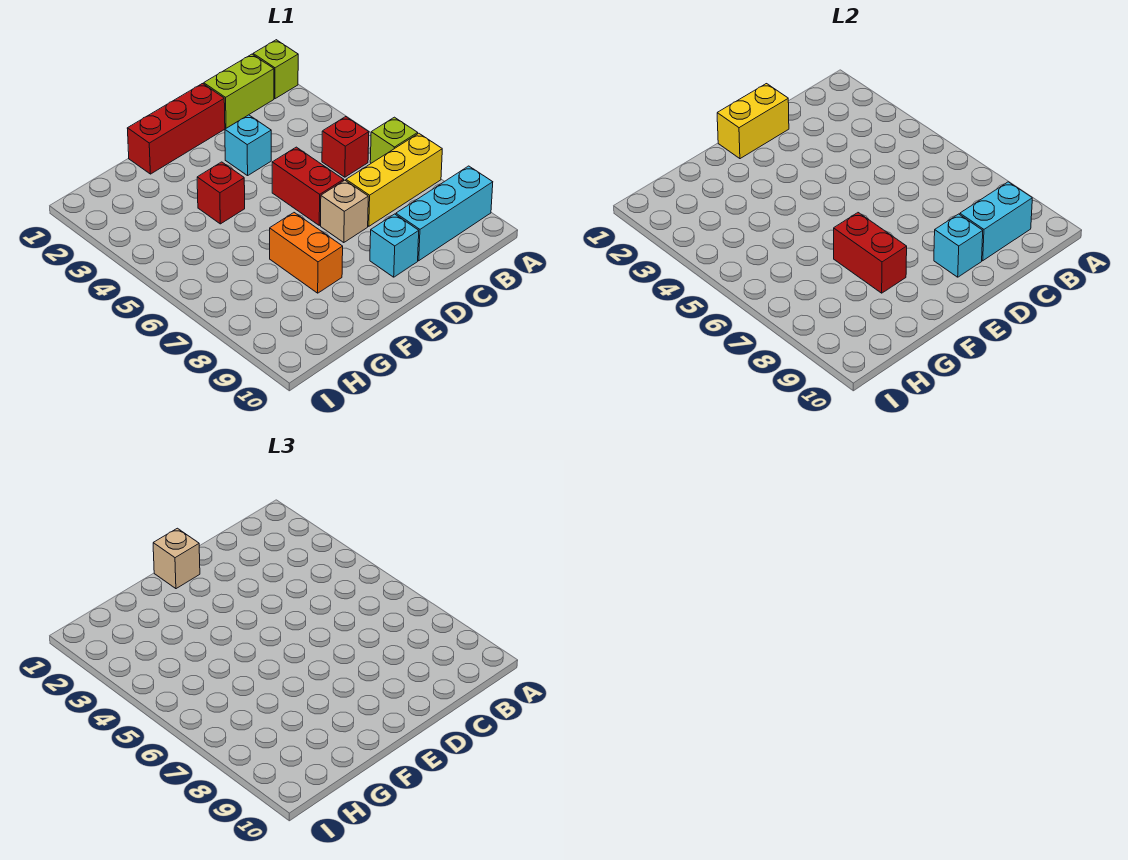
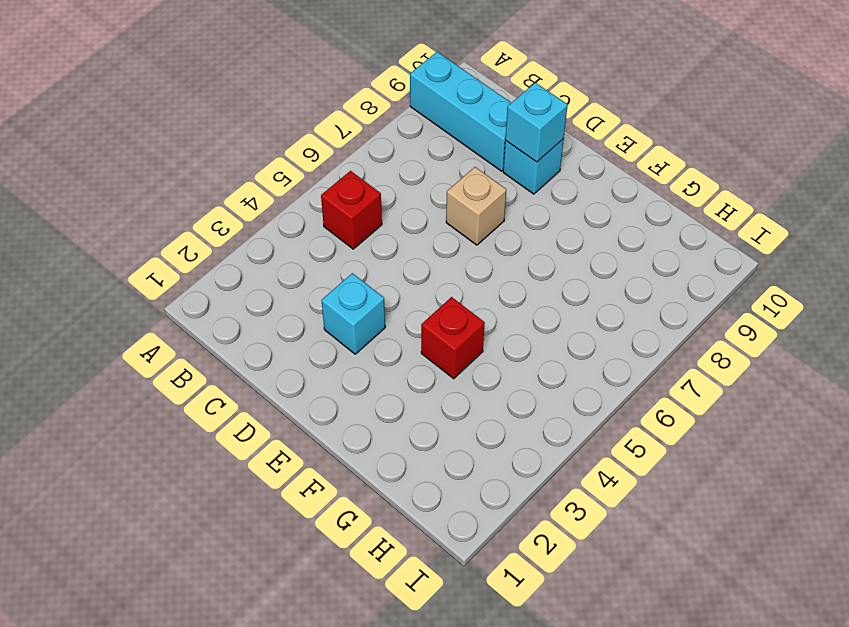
none -> lime brick A1 level 1
none -> lime brick A6 level 1
none -> yellow brick A7:C7 level 1

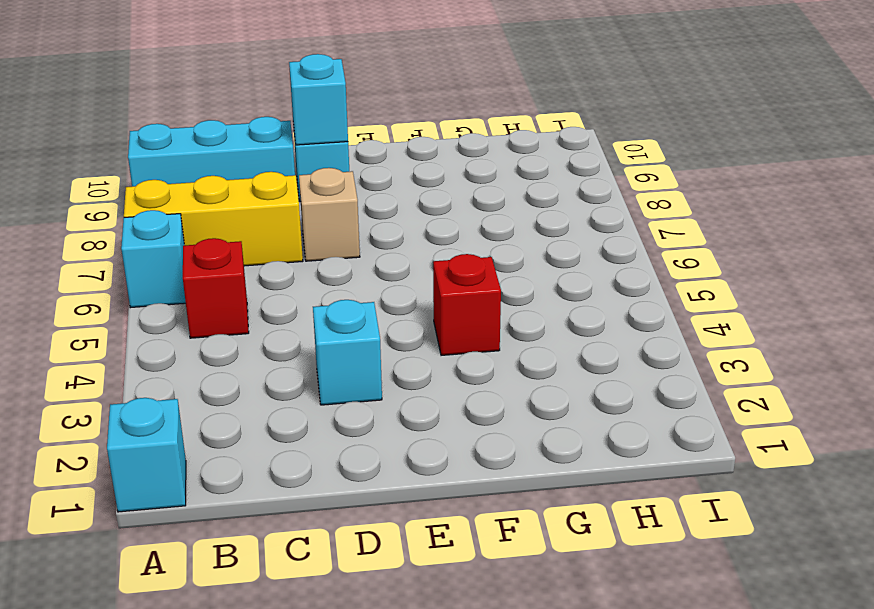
cyan brick A1 level 1 -> lime brick A1 level 1
cyan brick A6 level 1 -> lime brick A6 level 1
none -> lime brick B1:C1 level 1
none -> red brick D1:F1 level 1
none -> red brick D5:D6 level 1

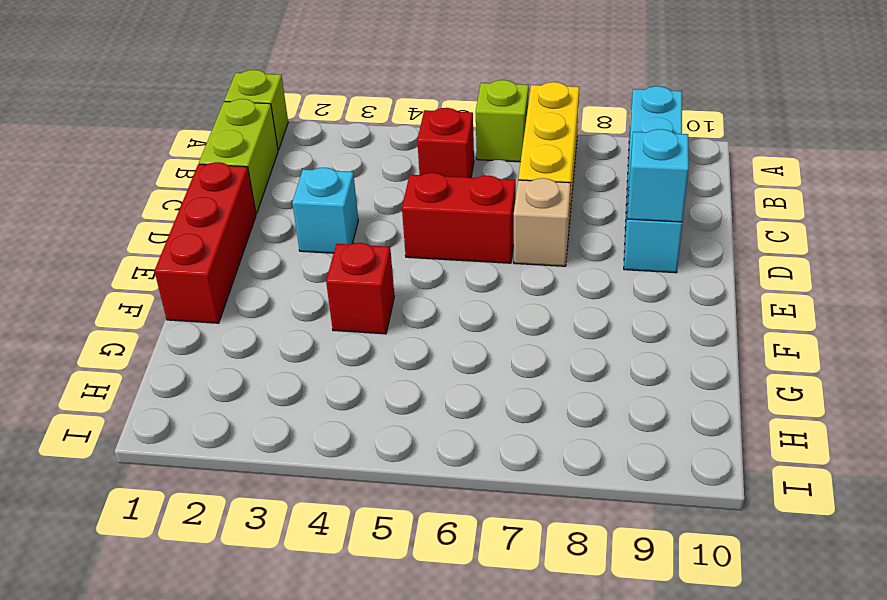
none -> orange brick F7:F8 level 1
none -> cyan brick B9:C9 level 2
none -> yellow brick D1:E1 level 2

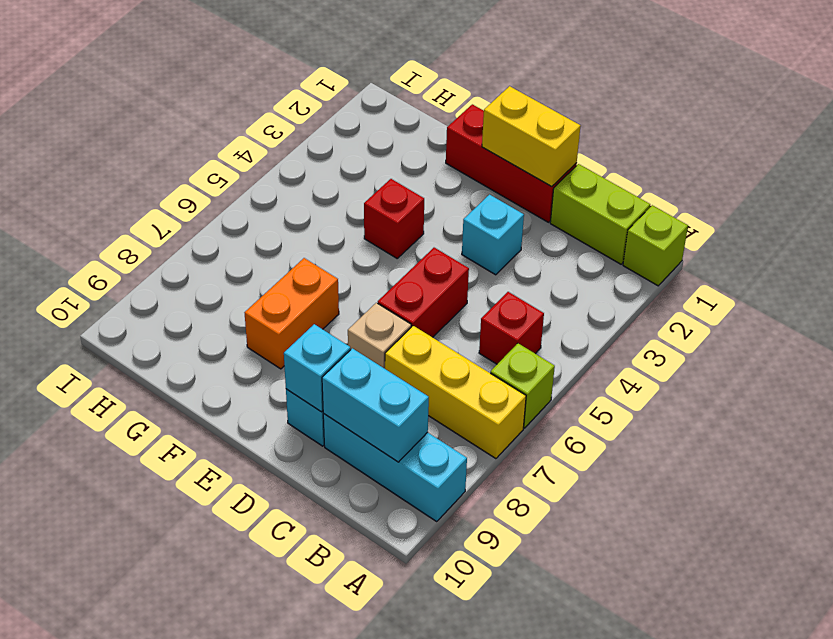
none -> red brick F7:F8 level 2
none -> tan brick E1 level 3

